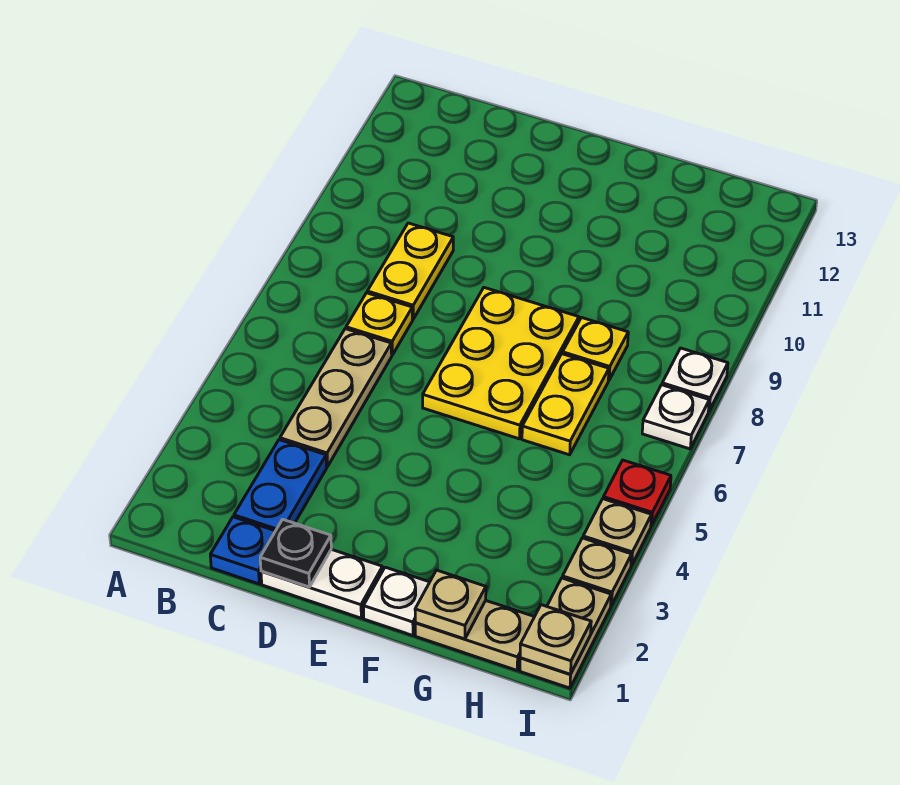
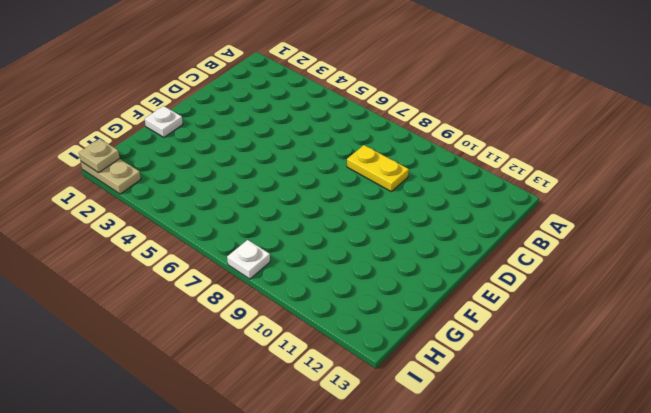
none -> blue plate C1 level 1
none -> blue plate C2:C3 level 1
none -> tan plate C4:C6 level 1

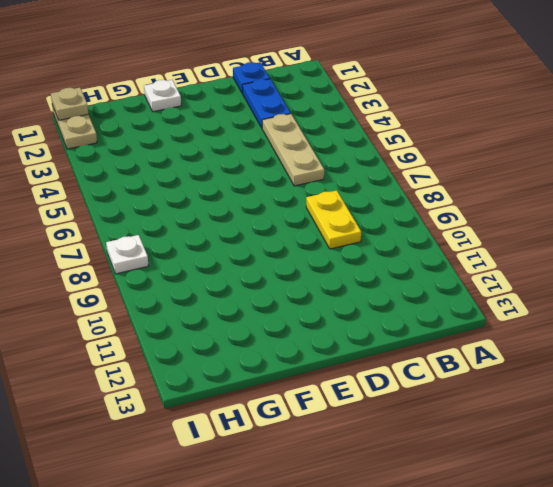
none -> yellow plate C7 level 1
none -> white plate D1:E1 level 1
none -> yellow plate E6:F8 level 1

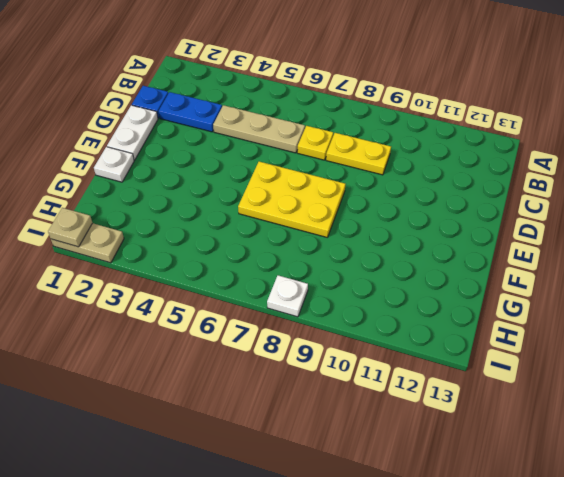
none -> tan plate G1:H1 level 1
none -> yellow plate G6:G7 level 1
none -> yellow plate G8 level 1

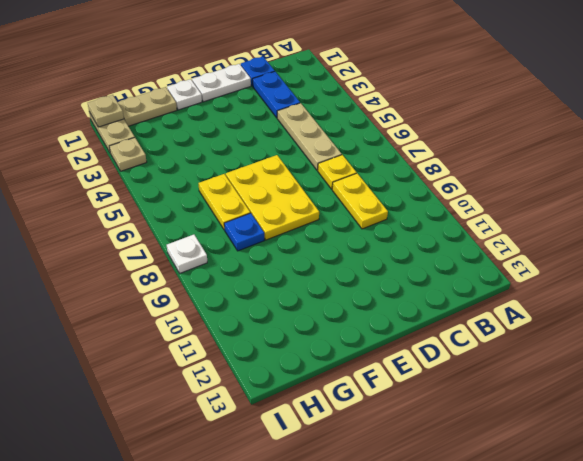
blue plate G8 level 1 -> yellow plate G8 level 1
none -> tan plate I4 level 1
none -> red plate I5 level 1
none -> white plate I7 level 1

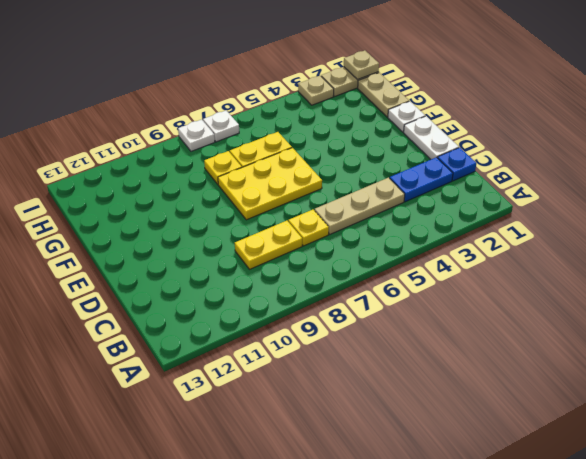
none -> tan plate I4 level 1
none -> red plate I5 level 1
none -> black plate D1 level 2

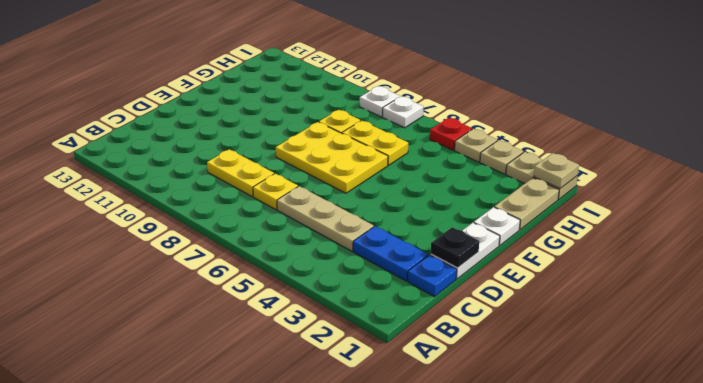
none -> tan plate G1 level 2

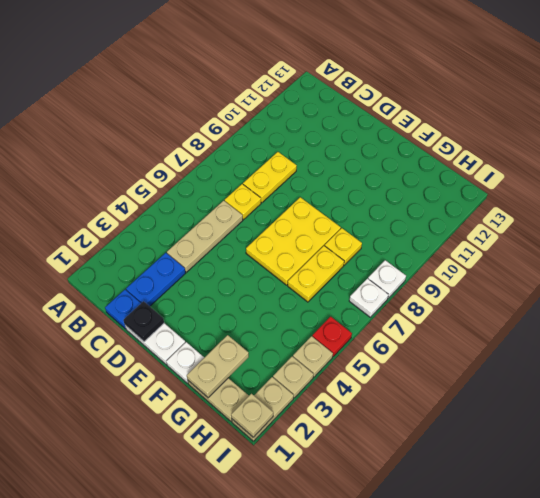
tan plate G1:G2 level 2 -> tan plate G1 level 2

